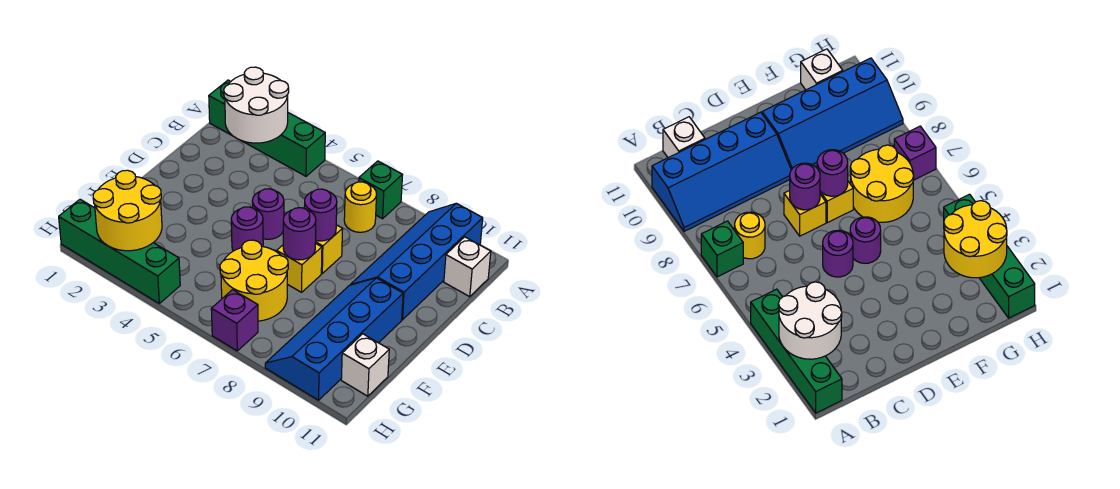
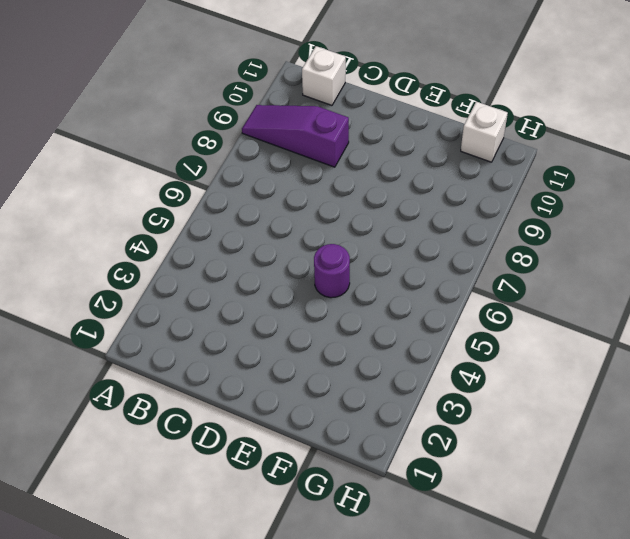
purple slope A9:C9 level 1 top C -> blue slope A9:D10 level 1 top 10
none -> green brick A1:A4 level 1
none -> green brick A7 level 1
none -> yellow round brick B7 level 1

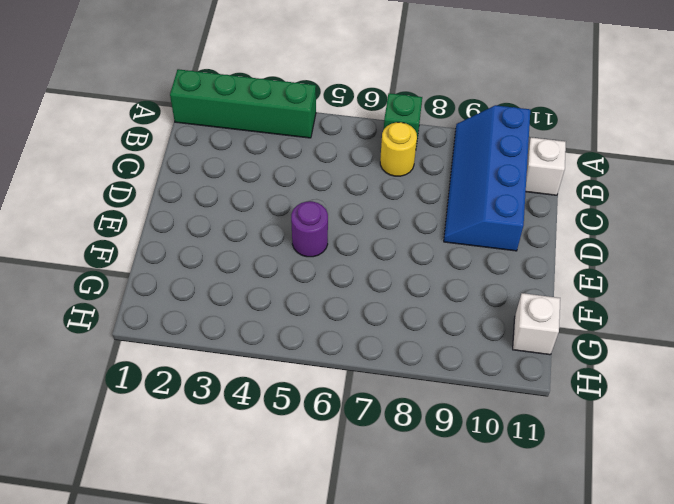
none -> purple round brick D5 level 1
none -> yellow brick D7 level 1
none -> yellow brick E7 level 1

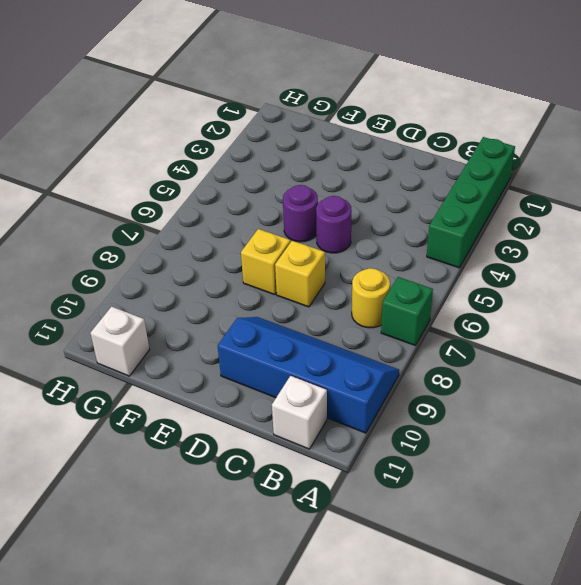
none -> blue slope E9:H10 level 1 top 10
none -> yellow round brick F6:G7 level 1
none -> green brick H1:H4 level 1

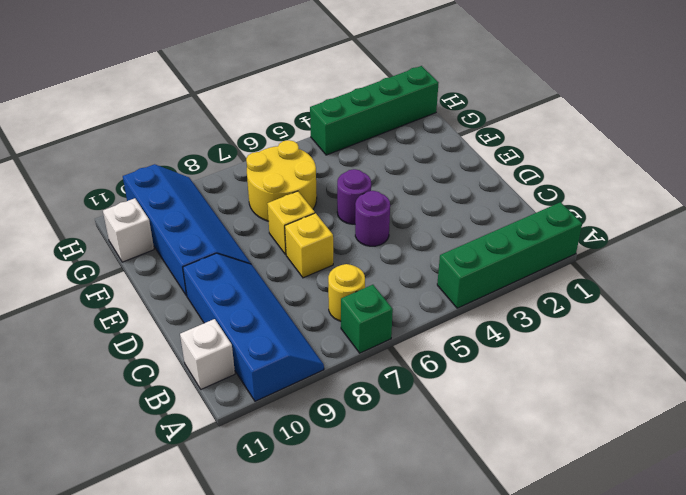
none -> purple brick H7 level 1
none -> white round brick A2:B3 level 2
none -> purple round brick D7 level 2

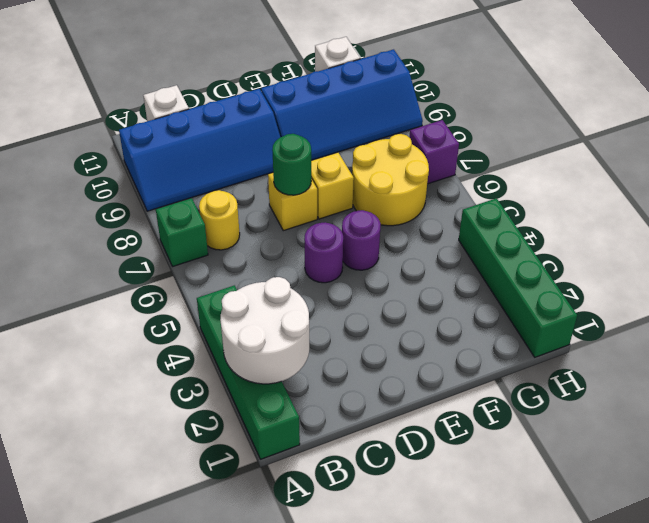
green round brick D7 level 2 -> purple round brick D7 level 2
none -> purple round brick E7 level 2
none -> yellow round brick G2:H3 level 2

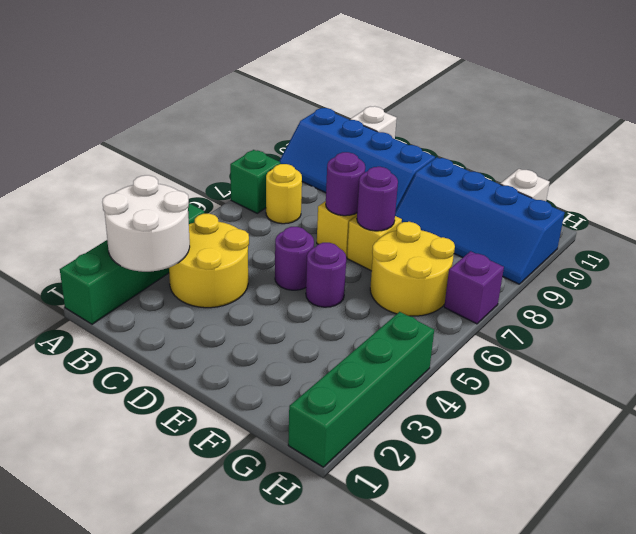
yellow round brick B3:C4 level 1 -> yellow round brick G2:H3 level 2

